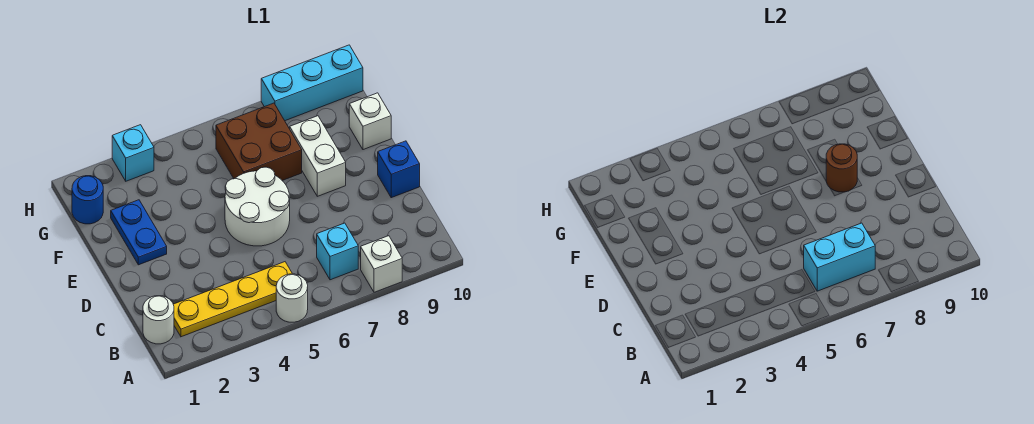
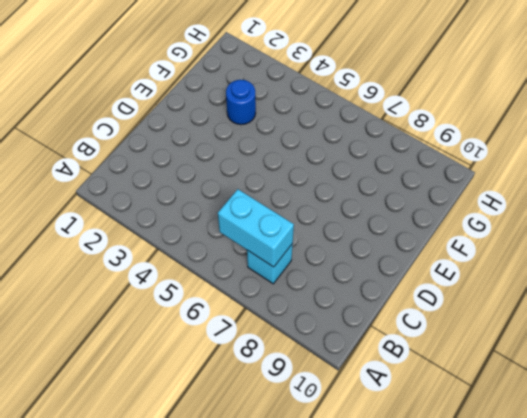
blue round brick F3 level 1 -> blue round brick G1 level 1
none -> white round brick A5 level 1
none -> white brick A8 level 1
none -> white round brick B1 level 1

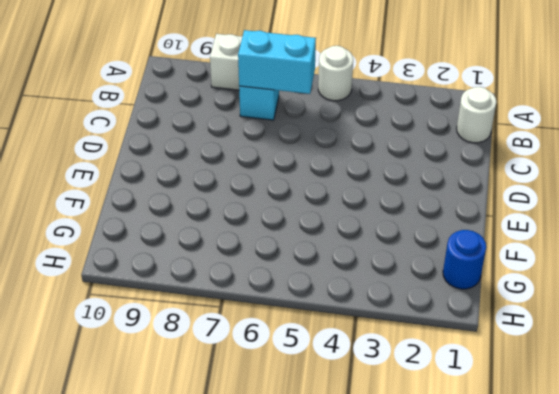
none -> yellow plate B2:B5 level 1
none -> white round brick D5:E6 level 1
none -> blue brick D10 level 1

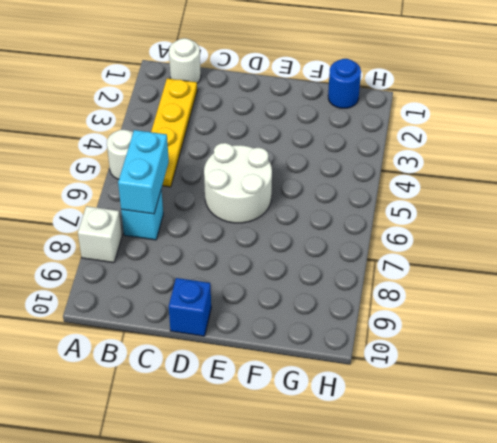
none -> blue plate E2:F2 level 1
none -> white brick E8:F8 level 1
none -> brown brick F6:G7 level 1

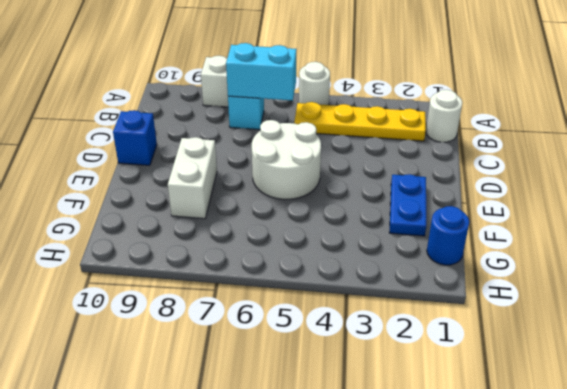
none -> brown brick F6:G7 level 1
none -> white brick F10 level 1
none -> cyan brick H3 level 1

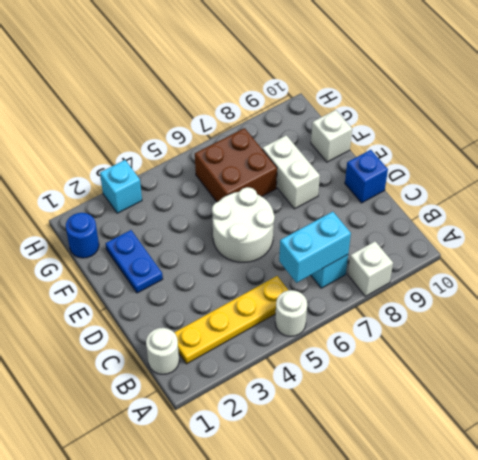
none -> cyan brick H8:H10 level 1
none -> brown round brick E8 level 2

